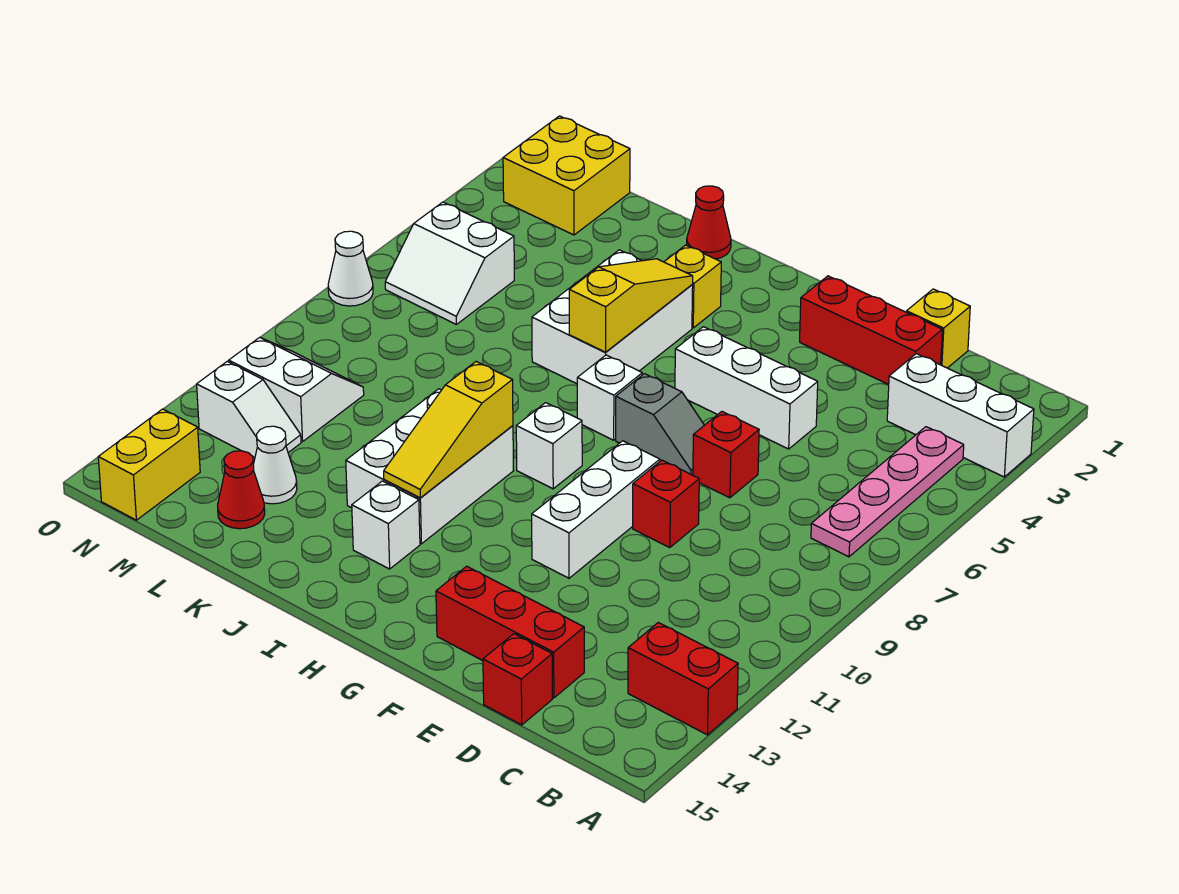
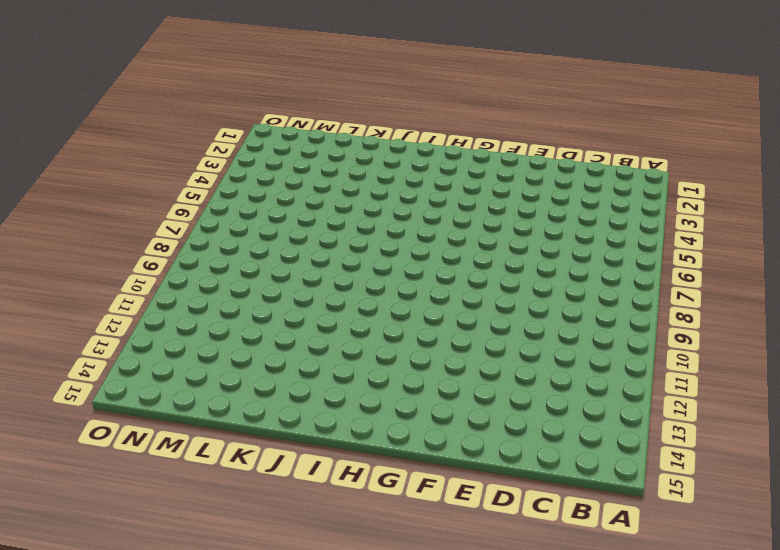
none -> white brick A3:C3 level 1
none -> red brick A13:B13 level 1
none -> pink plate B4:B7 level 1

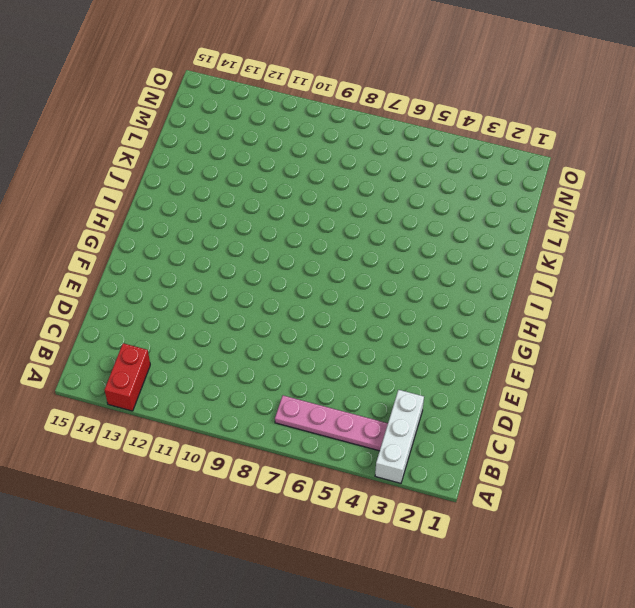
none -> yellow brick D1 level 1
none -> red brick D2:F2 level 1
none -> red brick D14:F14 level 1

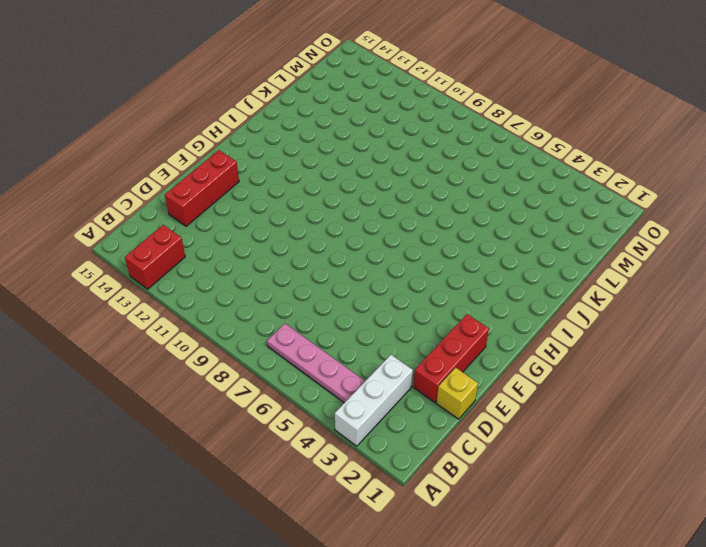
none -> red brick D15 level 1
none -> white brick E5:G5 level 1
none -> red brick E7 level 1

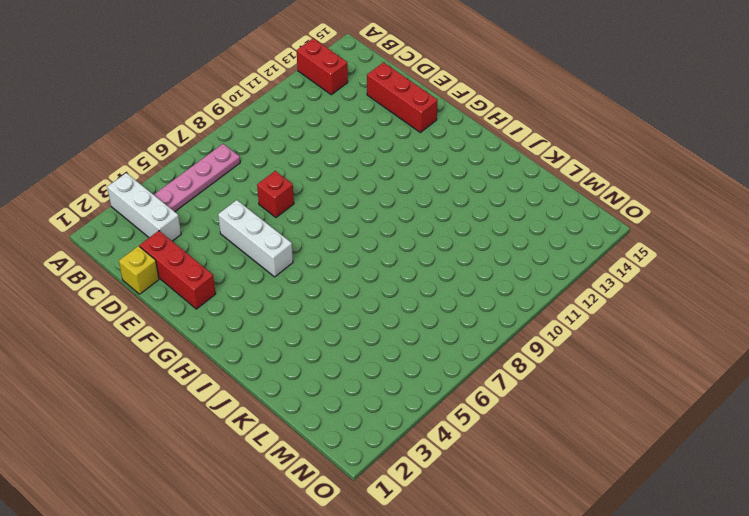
none -> red brick D15 level 1
none -> red brick E9 level 1
none -> grey slope F7:G7 level 1 top G

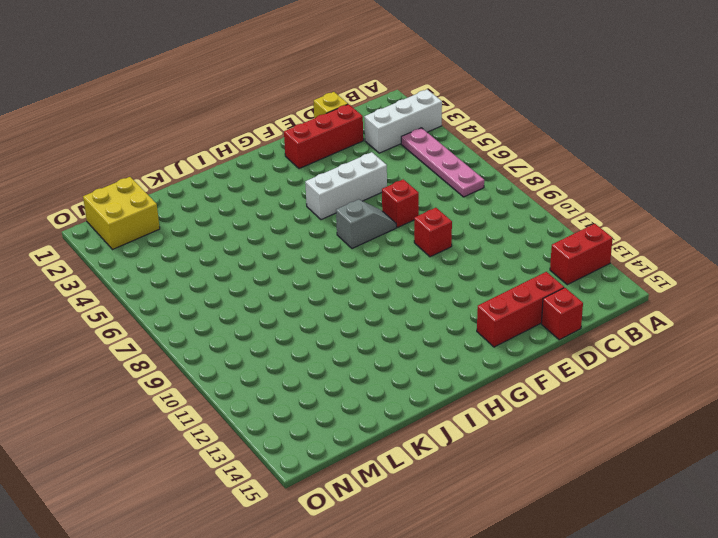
none -> white brick F9:F11 level 1
none -> white brick H7 level 1
none -> white brick H9 level 1

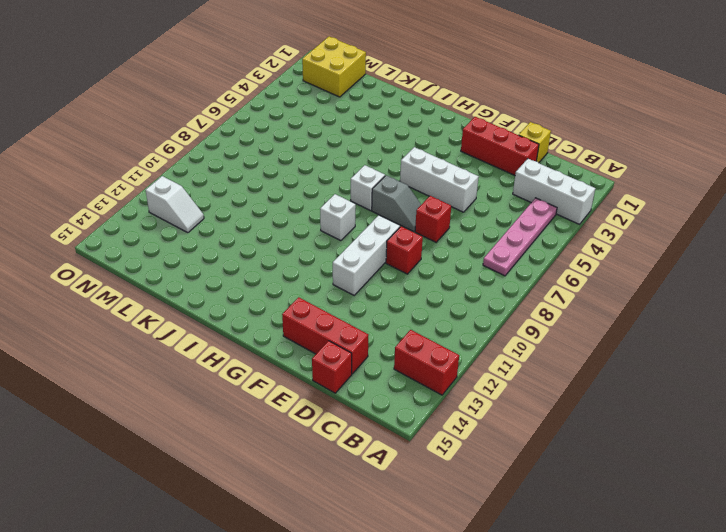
none -> yellow brick I3 level 1
none -> white brick I4:J6 level 1
none -> white brick I10:J12 level 1

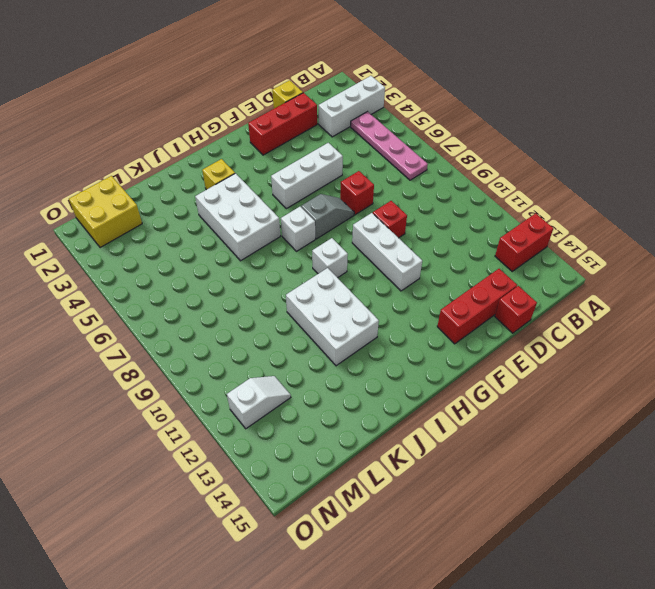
none -> white brick I13 level 1
none -> red cone J1 level 1
none -> white cone L13 level 1

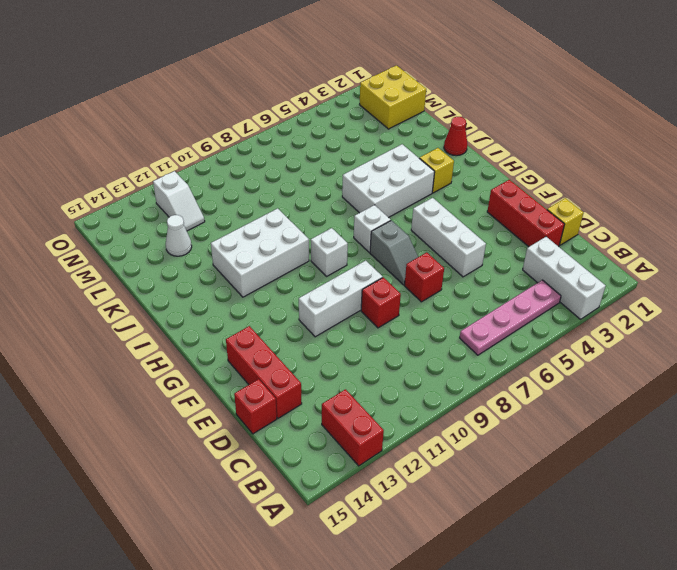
none -> white brick I13 level 1
none -> red cone L14 level 1
none -> white slope M5:N6 level 1 top 5

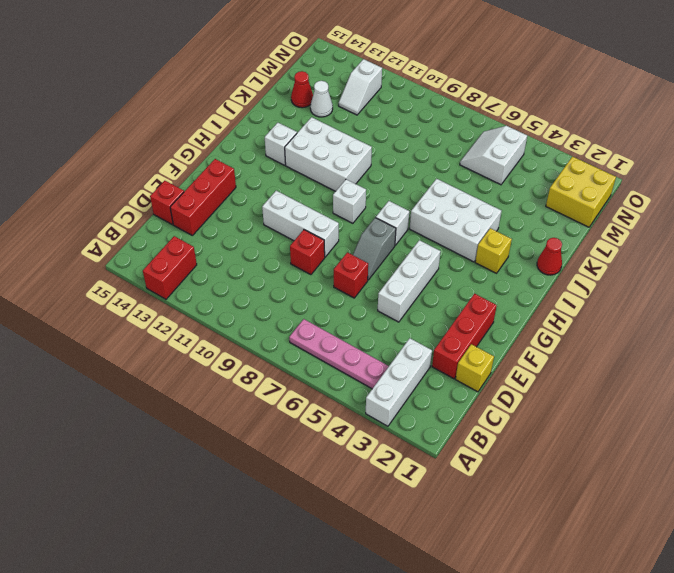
none -> white slope M10:N11 level 1 top 11
none -> yellow brick N14:N15 level 1
none -> white cone O7 level 1

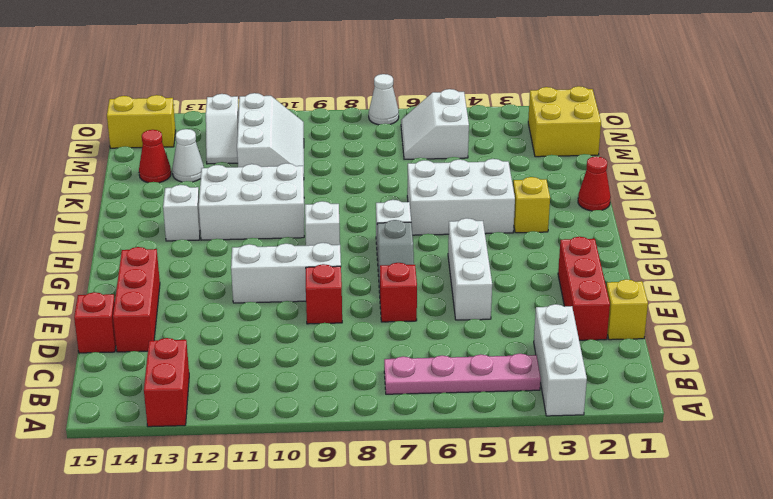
white slope L10:N11 level 1 top 11 -> white slope M10:N11 level 1 top 11
none -> yellow slope I4:I6 level 2 top 6
none -> yellow slope I10:I12 level 2 top 10

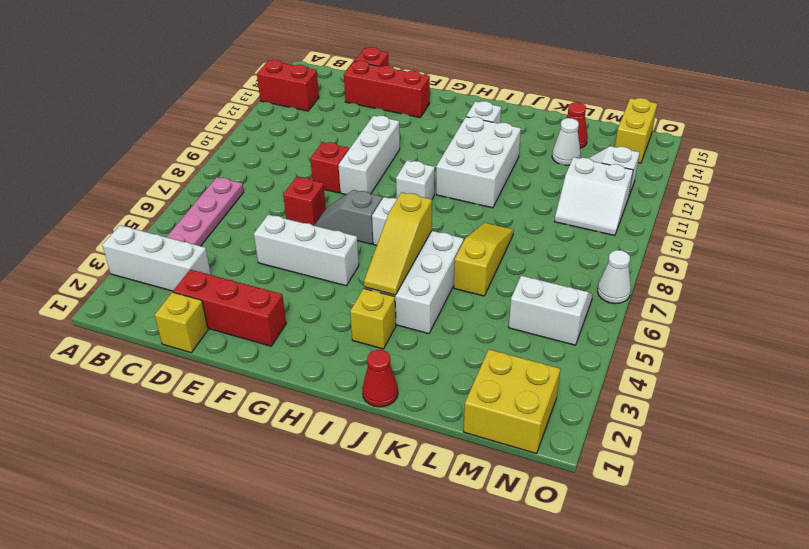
yellow slope K6:K8 level 1 top 6 -> yellow slope I10:I12 level 2 top 10

